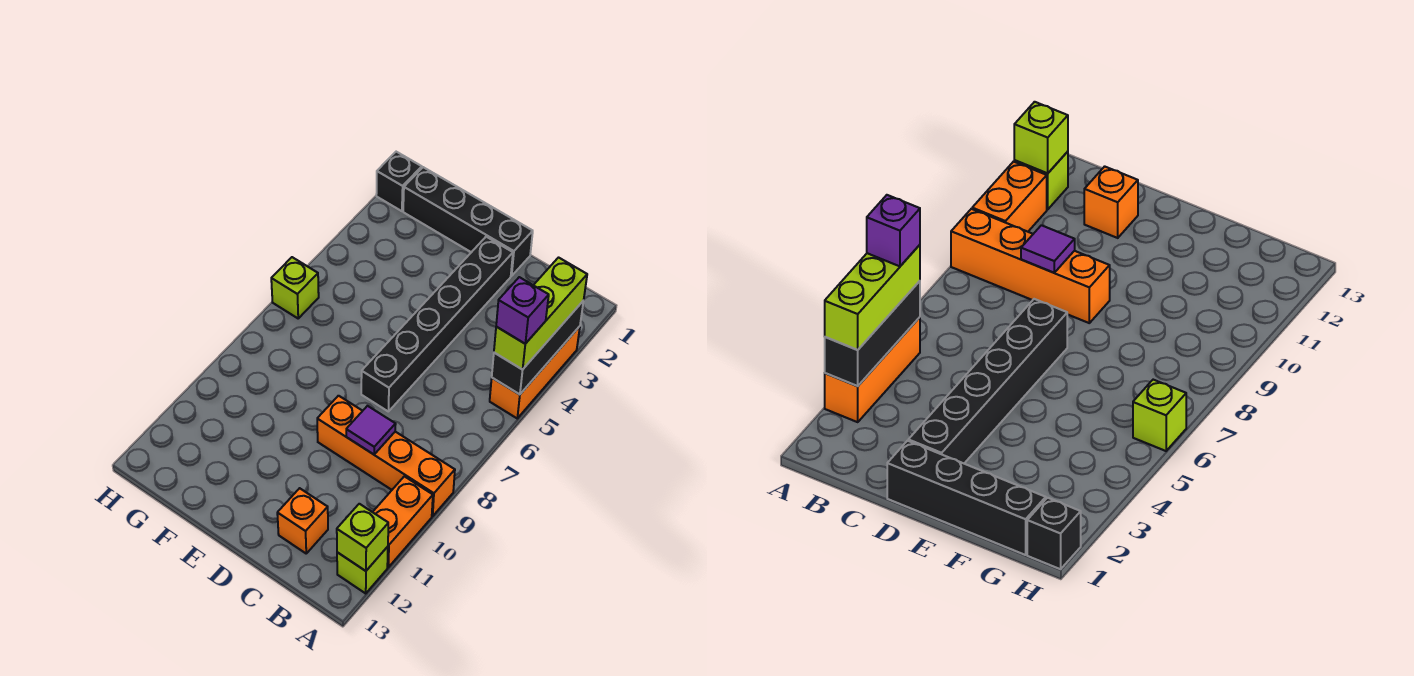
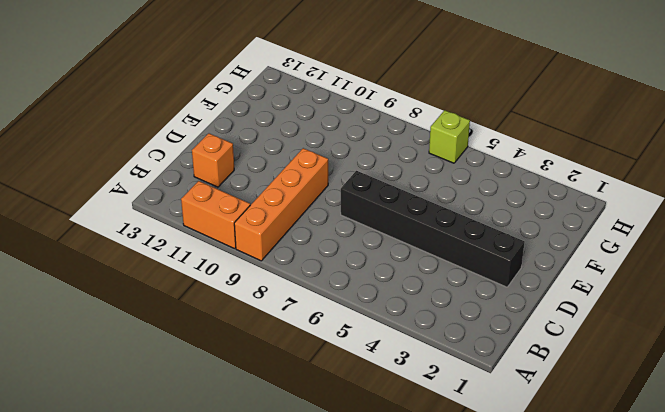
none -> orange brick A3:A5 level 1
none -> lime brick A12 level 1
none -> black brick D1:G1 level 1

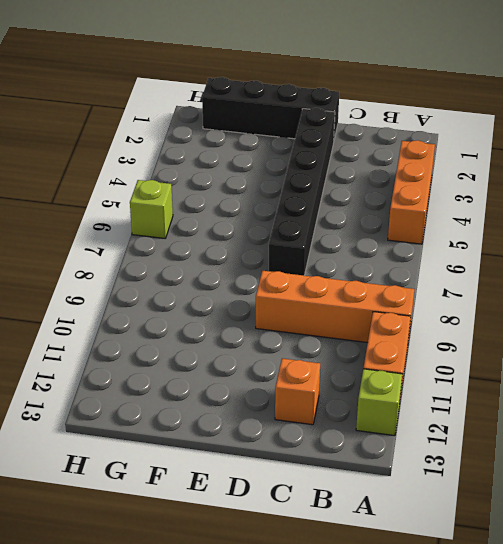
none -> black brick H1 level 1
none -> black brick A3:A5 level 2
none -> lime brick A12 level 2

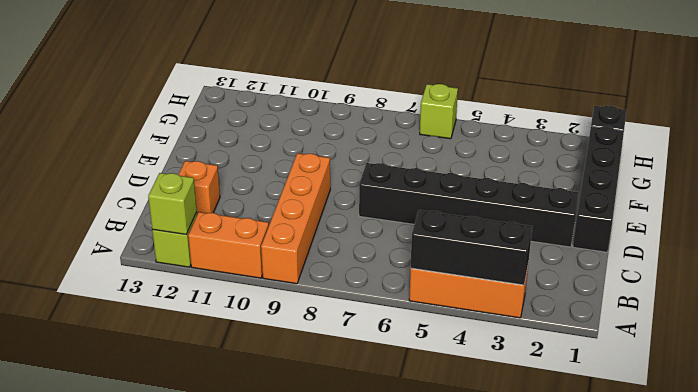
none -> purple tile C9 level 2
none -> lime brick A3:A5 level 3
none -> purple brick A5 level 4

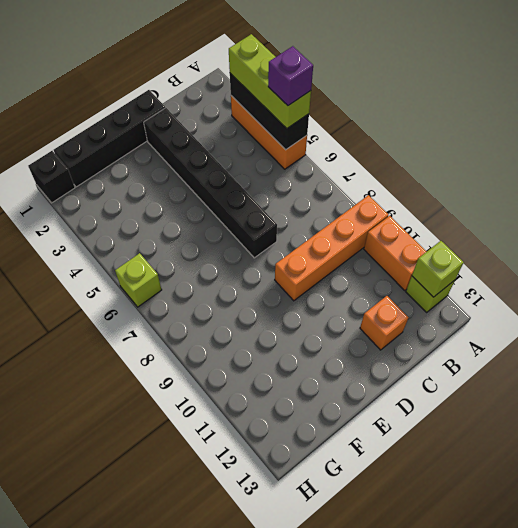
none -> purple tile C9 level 2

